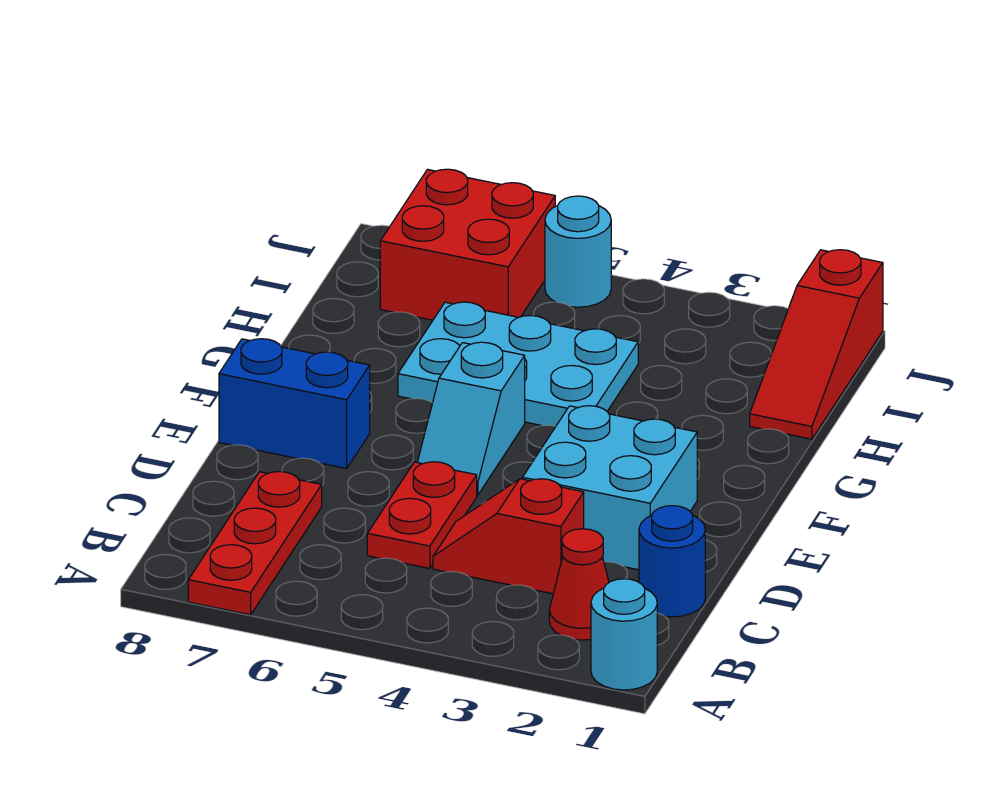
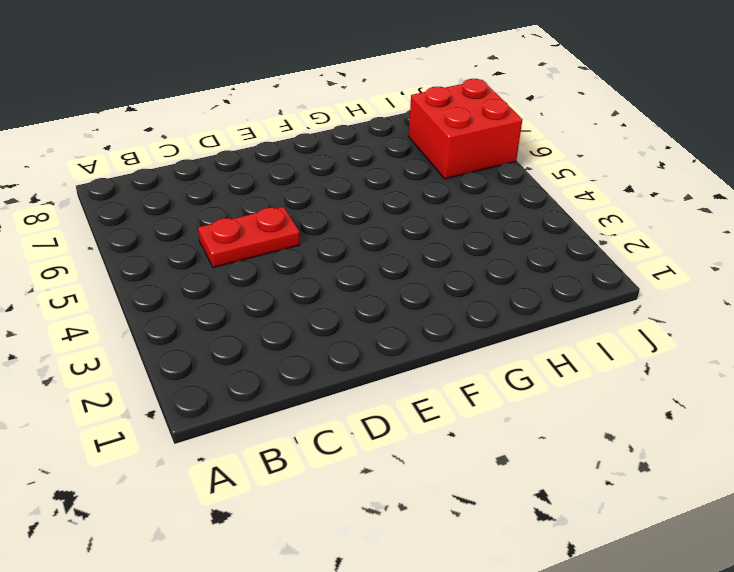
none -> cyan round brick A1 level 1
none -> red plate A7:C7 level 1
none -> red cone B2 level 1

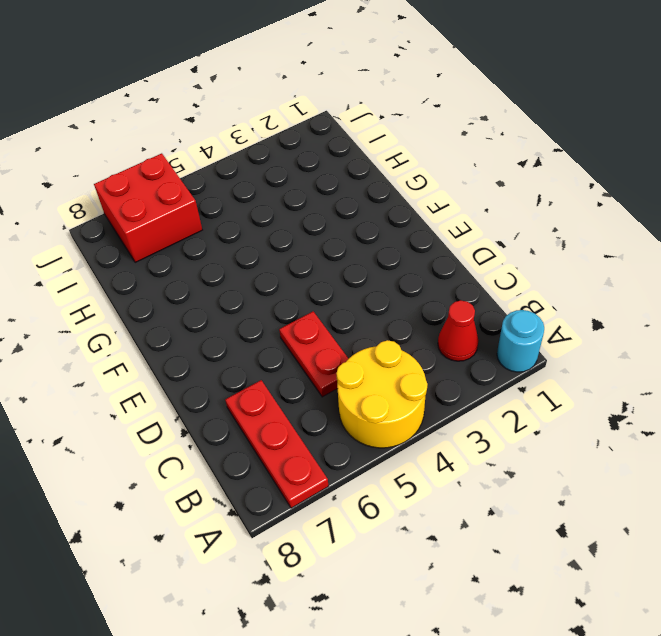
yellow round brick A4:B5 level 1 -> none
none -> blue round brick C1 level 1
none -> red slope C3:C4 level 1 top 3
none -> cyan brick D2:E3 level 1

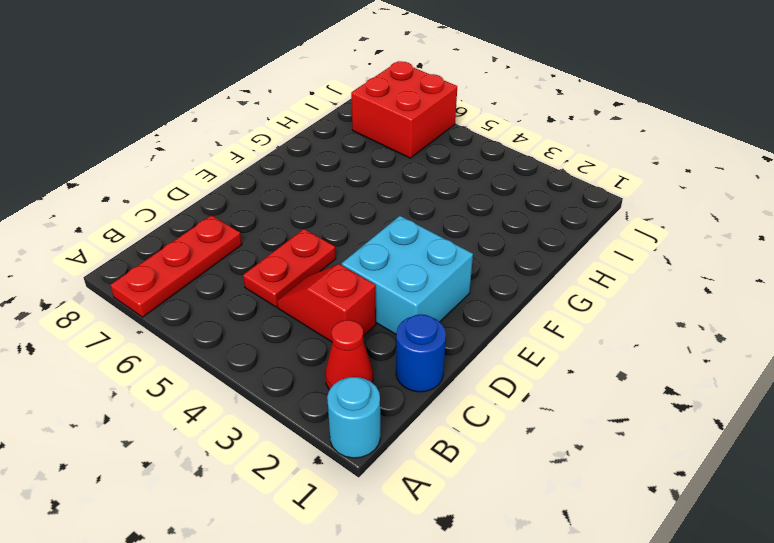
none -> cyan slope E5:F5 level 1 top F
none -> blue brick E7:E8 level 1
none -> cyan plate G4:H6 level 1

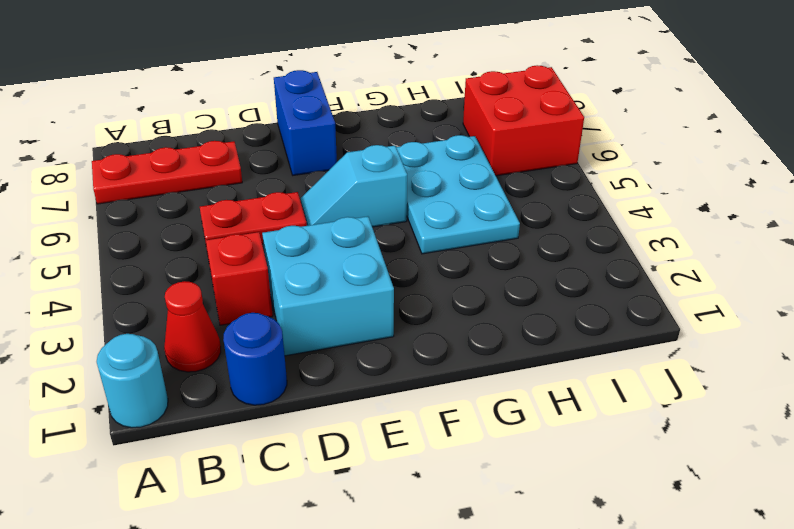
none -> red slope H1:J1 level 1 top J
none -> cyan round brick J5 level 1

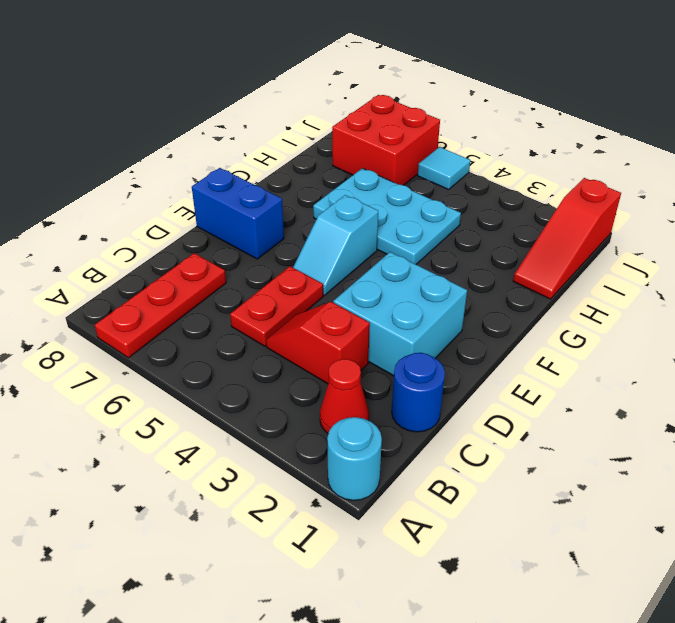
cyan tile J5 level 1 -> cyan round brick J5 level 1

